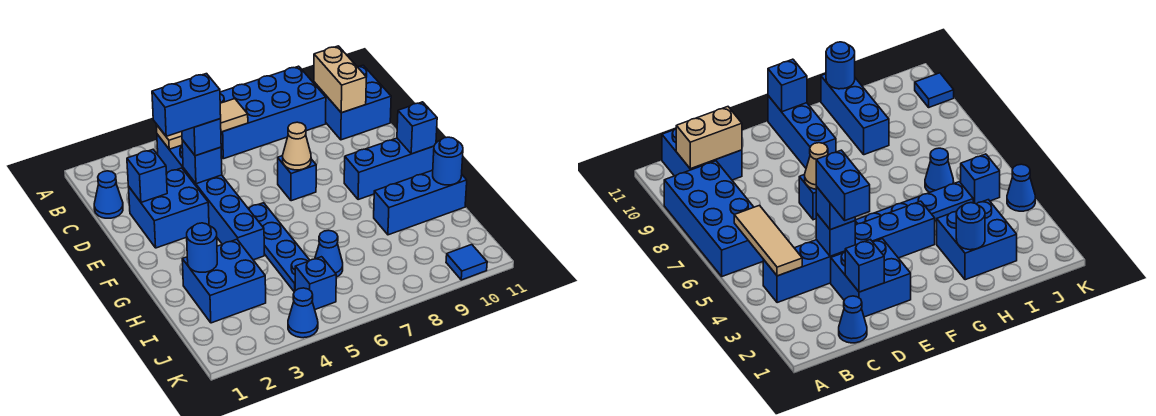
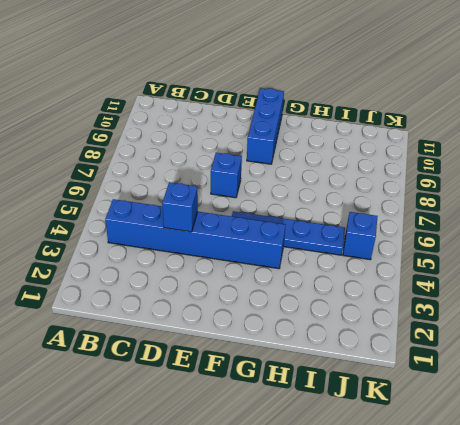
none -> blue brick A6:B9 level 1
none -> blue brick B10:C11 level 1
none -> blue cone C1 level 1

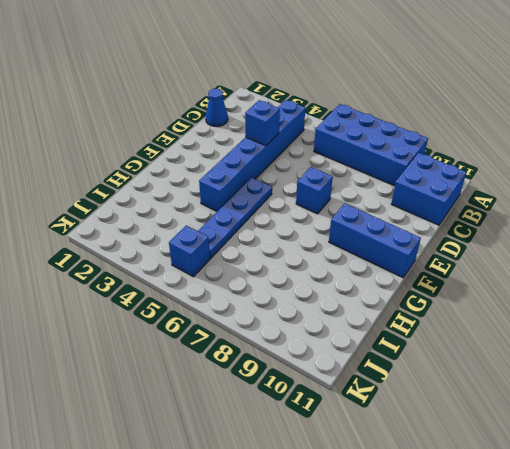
none -> blue brick D2:E3 level 1
none -> blue brick H2:I3 level 1
none -> blue brick H9:H11 level 1

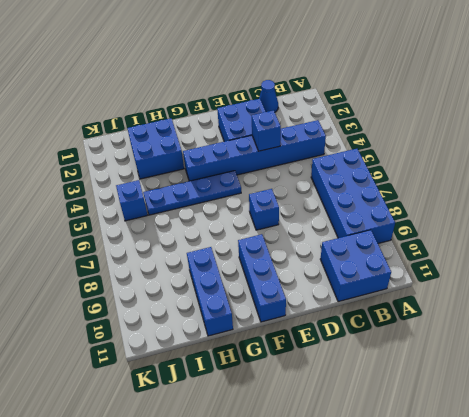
none -> blue cone I6 level 1
none -> blue cone K4 level 1
none -> blue tile K10 level 1

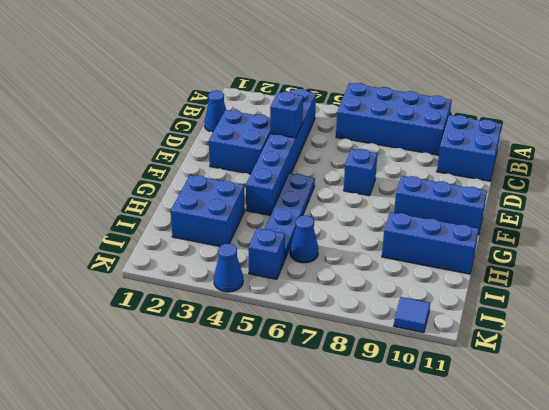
none -> tan tile B4:B6 level 2
none -> tan brick B10:C10 level 2
none -> blue brick D2 level 2

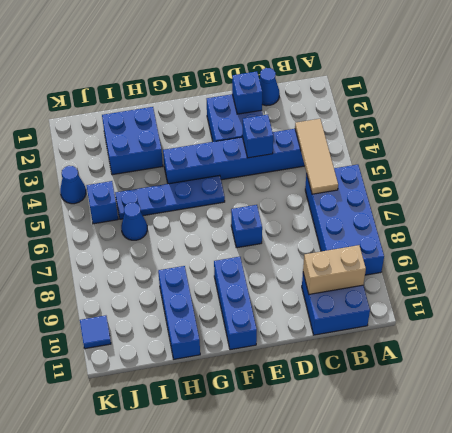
none -> tan cone E7 level 2
none -> blue brick F11 level 2
none -> blue round brick H2 level 2

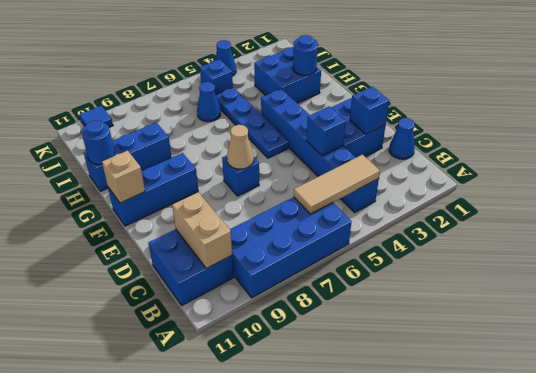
tan brick F11 level 2 -> blue brick F11 level 2
none -> blue brick D4 level 3
none -> blue brick D3:D4 level 4

